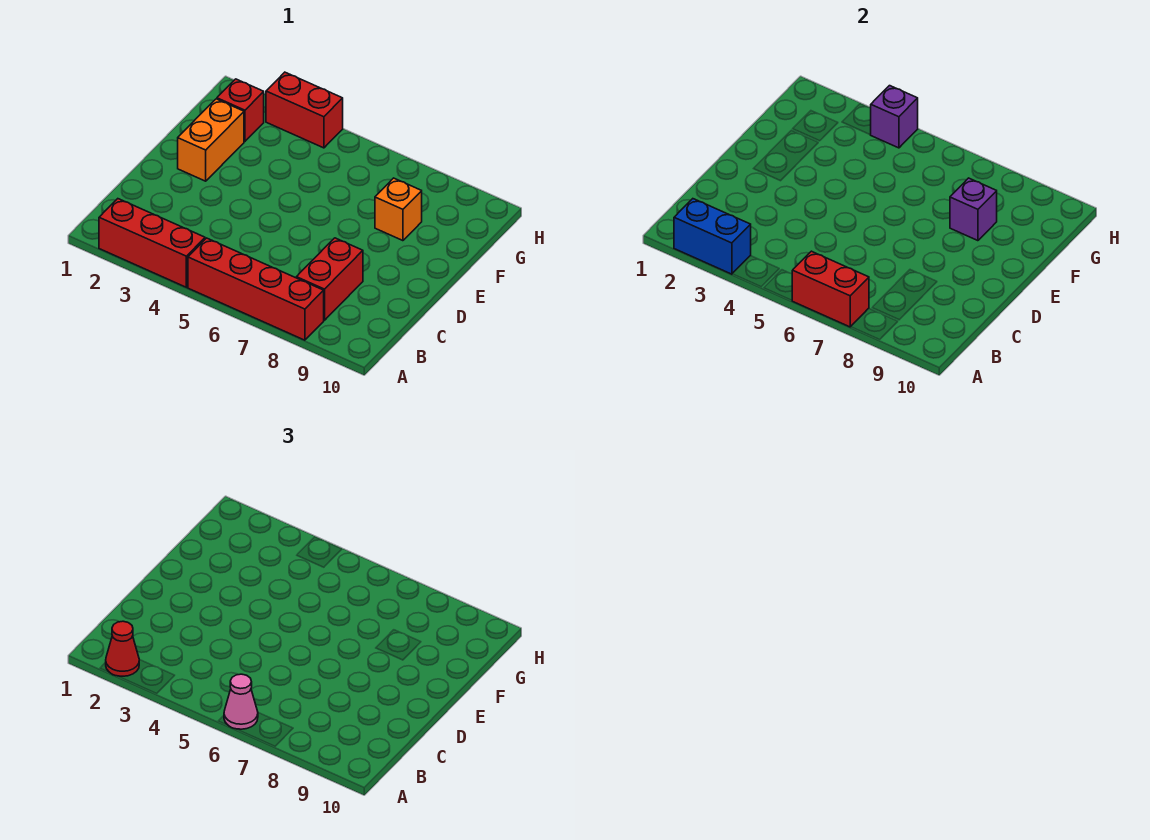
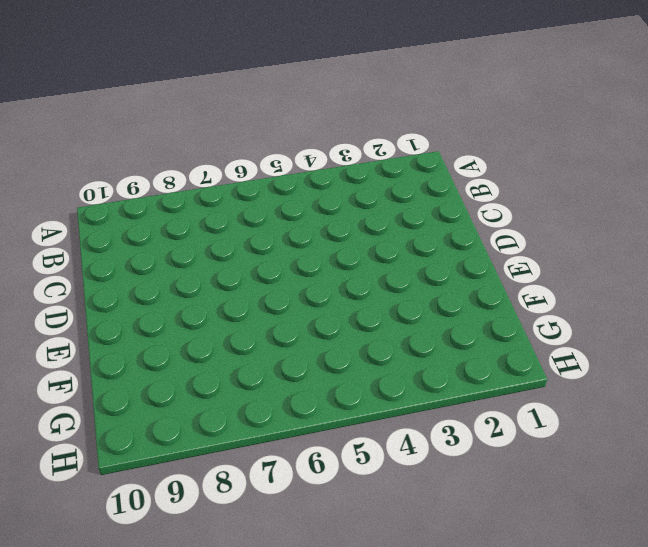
none -> red brick A2:A4 level 1
none -> red brick A5:A8 level 1
none -> red brick B8:C8 level 1

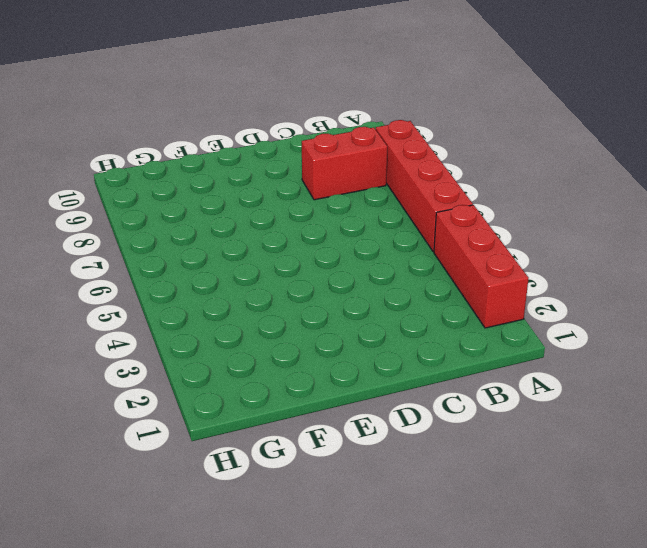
none -> orange brick E2:F2 level 1
none -> orange brick F8 level 1
none -> red brick G2 level 1

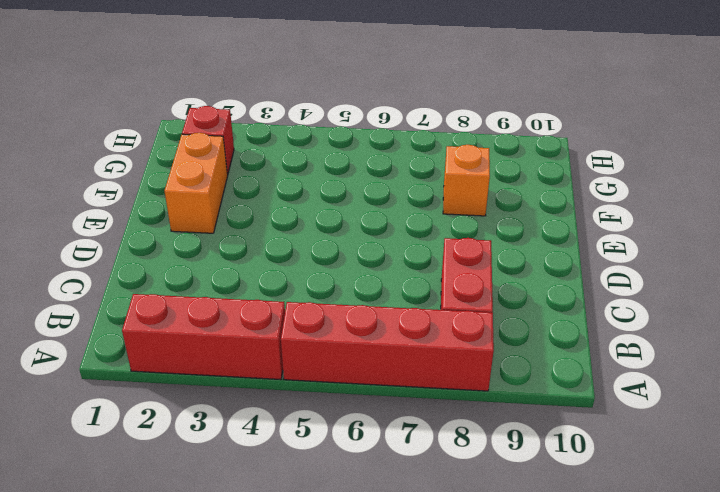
none -> red brick H3:H4 level 1
none -> blue brick A2:A3 level 2
none -> red brick A6:A7 level 2

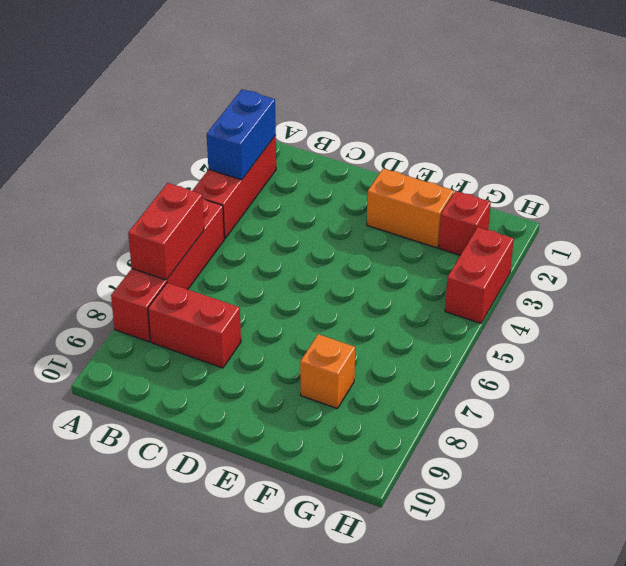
none -> purple brick F8 level 2
none -> purple brick H4 level 2
none -> red cone A2 level 3

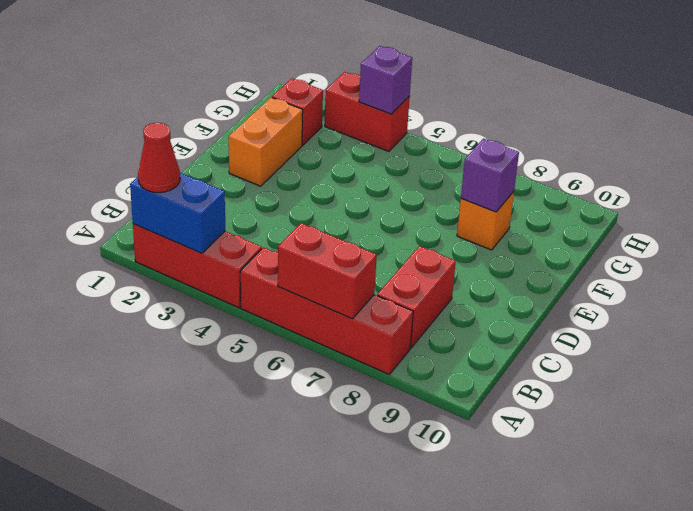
none -> pink cone A6 level 3

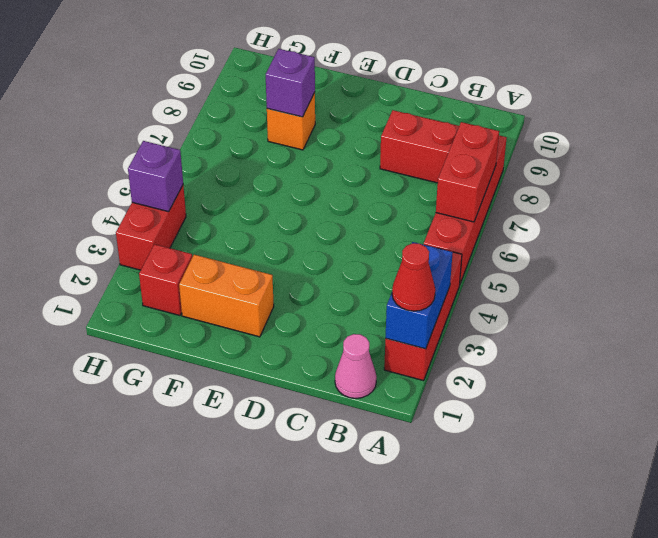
pink cone B1 level 1 -> pink cone A6 level 3

